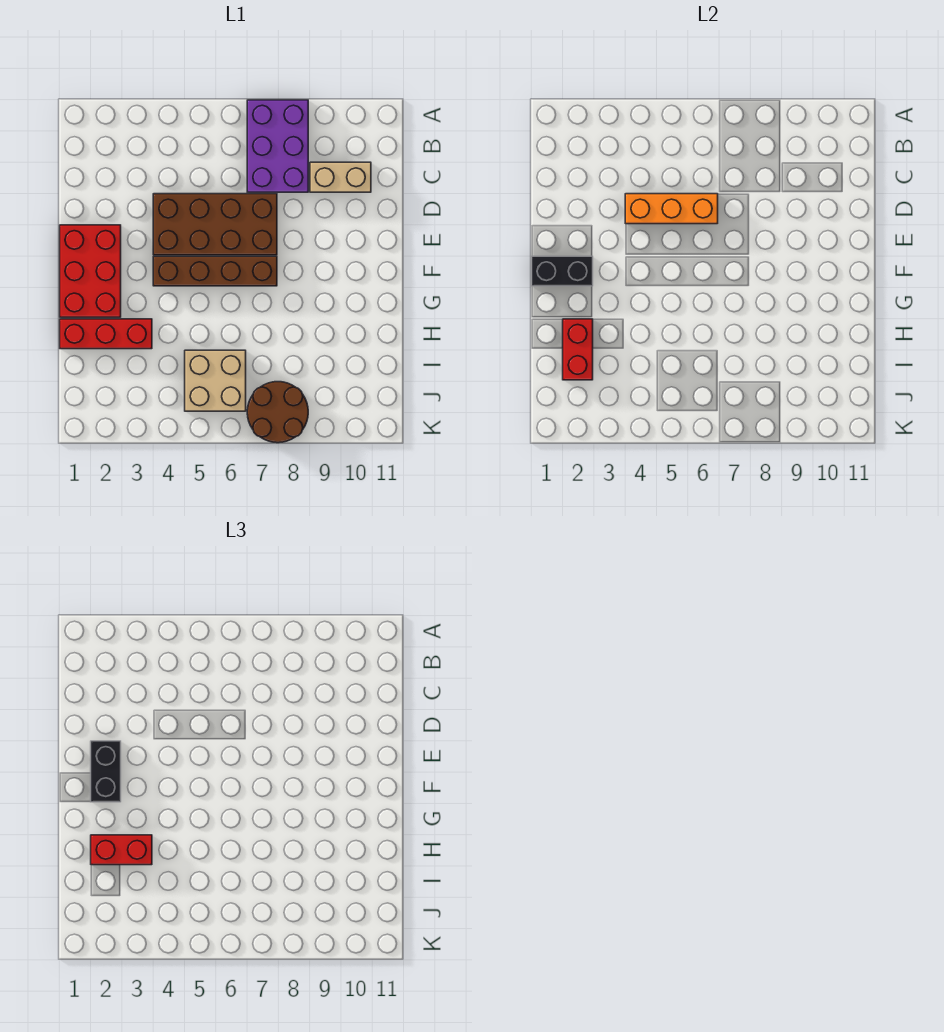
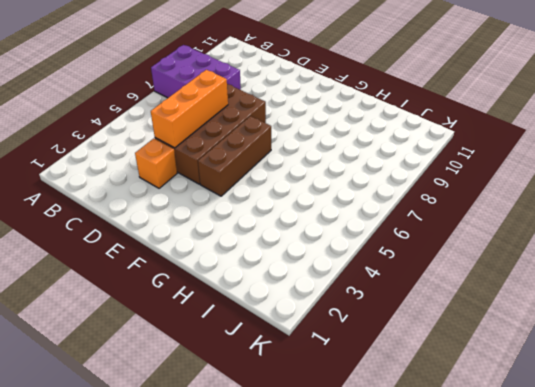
orange brick D3 level 1 -> none
brown brick F4:F6 level 1 -> brown brick F4:F7 level 1
none -> tan brick C9:C10 level 1
none -> red brick E1:G2 level 1
none -> red brick H1:H3 level 1

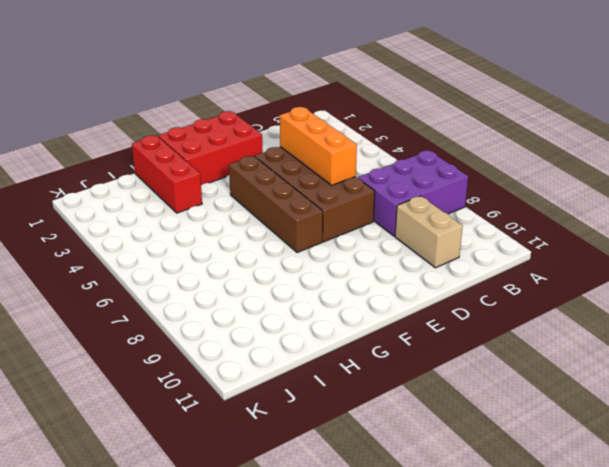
none -> tan brick I5:J6 level 1
none -> brown round brick J7:K8 level 1
none -> black brick F1:F2 level 2

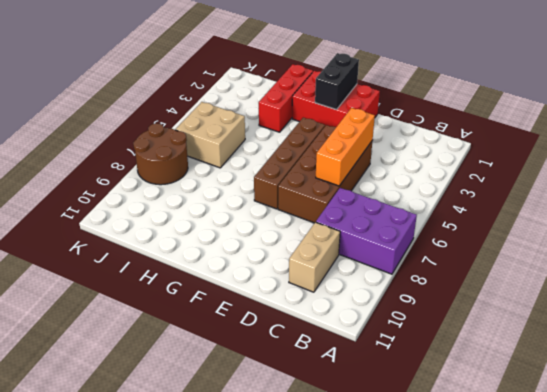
none -> red brick H2:I2 level 2
none -> black brick E2:F2 level 3
none -> red brick H2:H3 level 3

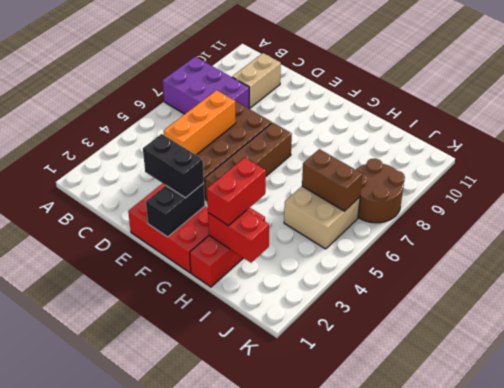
brown brick I6:J6 level 2 -> none

